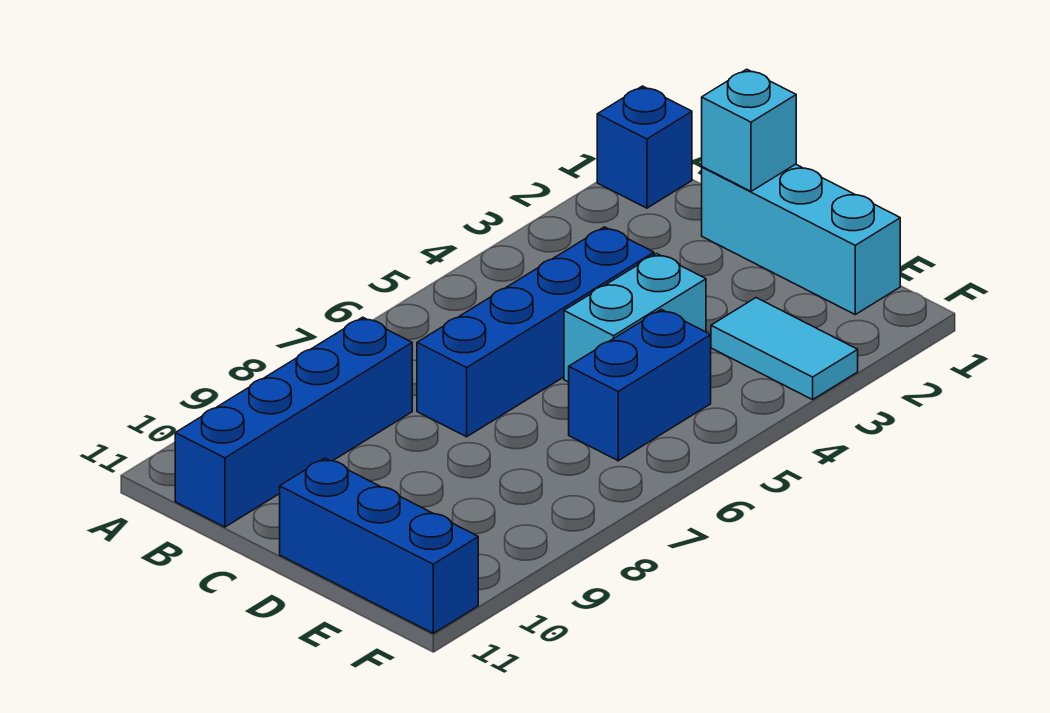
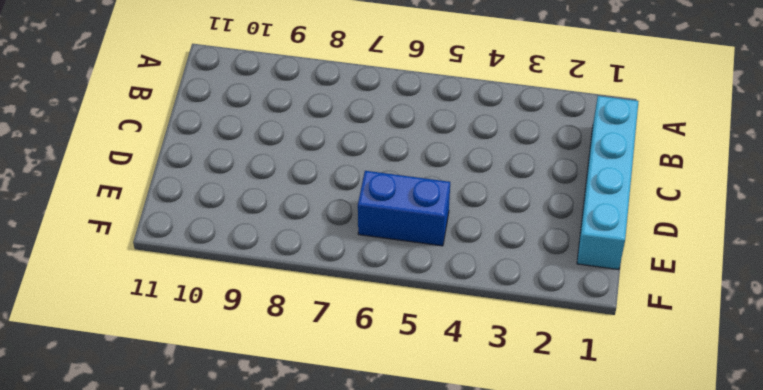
cyan brick B1:E1 level 1 -> cyan brick C1:E1 level 1
none -> blue brick A1 level 1
none -> blue brick B8:B11 level 1

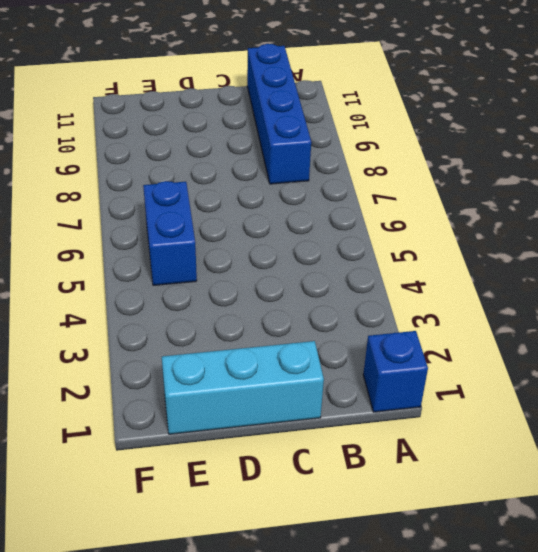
none -> blue brick C4:C7 level 1
none -> cyan brick D4:D5 level 1

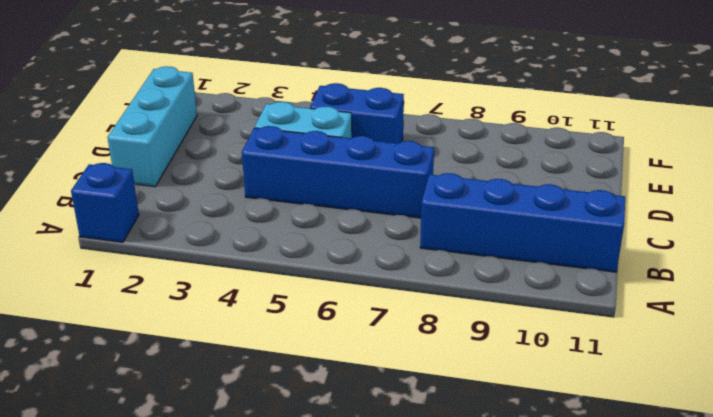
none -> blue brick D11:F11 level 1
none -> cyan tile E3:F3 level 1

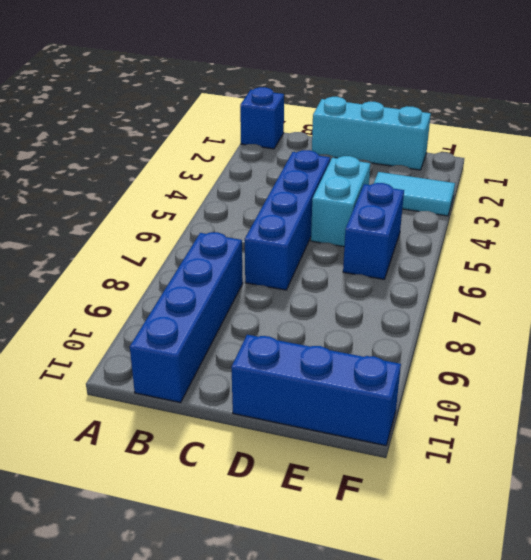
none -> cyan brick C1 level 2

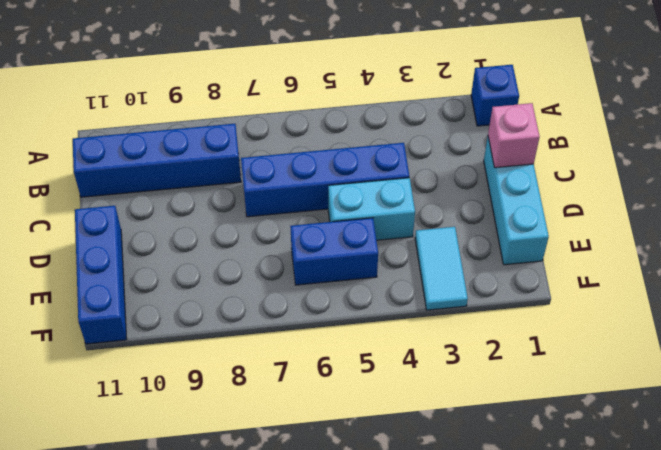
pink brick C1 level 2 -> cyan brick C1 level 2

